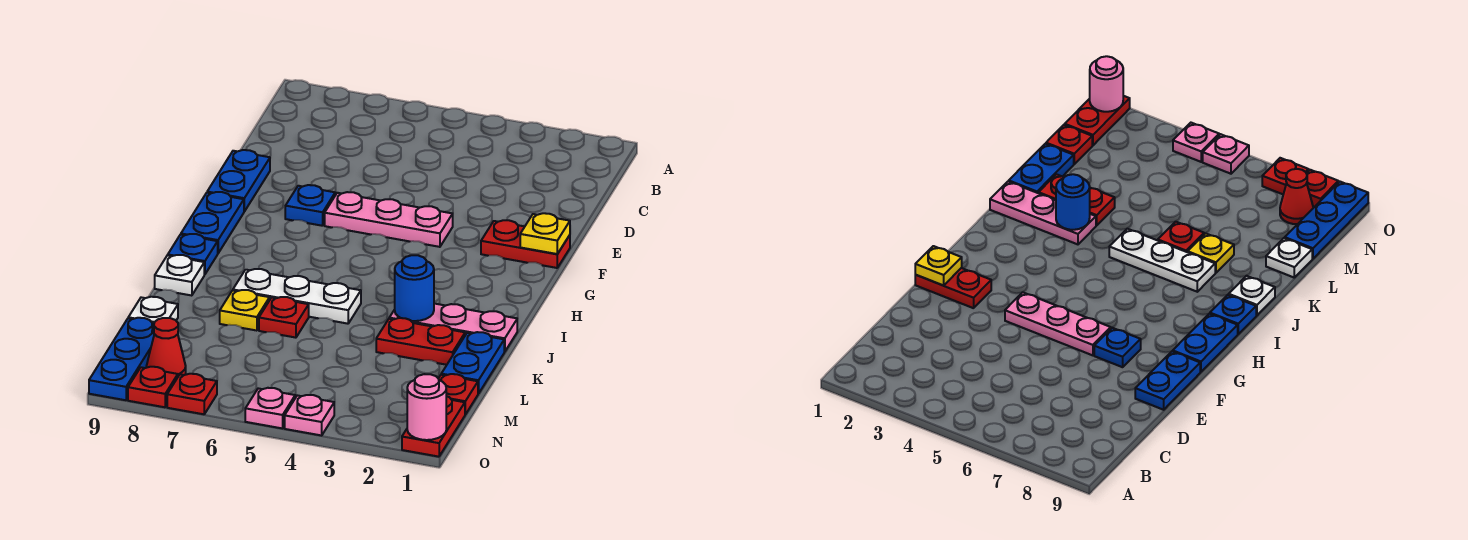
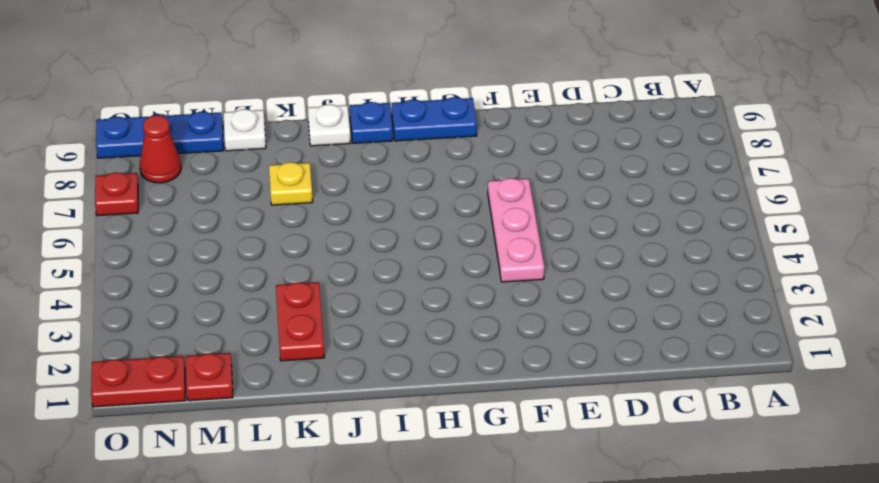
none -> blue plate E9:F9 level 1
none -> red plate F1:F2 level 1
none -> blue plate F7 level 1

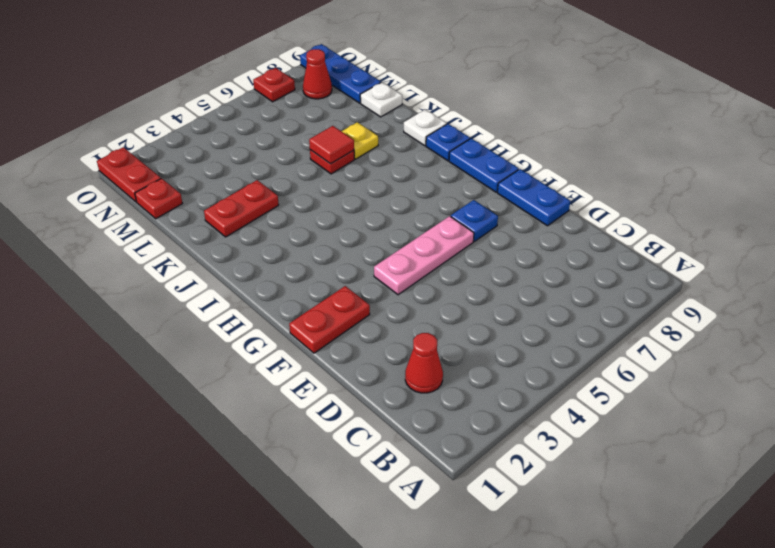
red cone C2 level 1 -> none
red tile K6 level 2 -> none
none -> pink plate J1:J3 level 1
none -> white plate J5:J7 level 1
none -> blue plate K1:L1 level 1

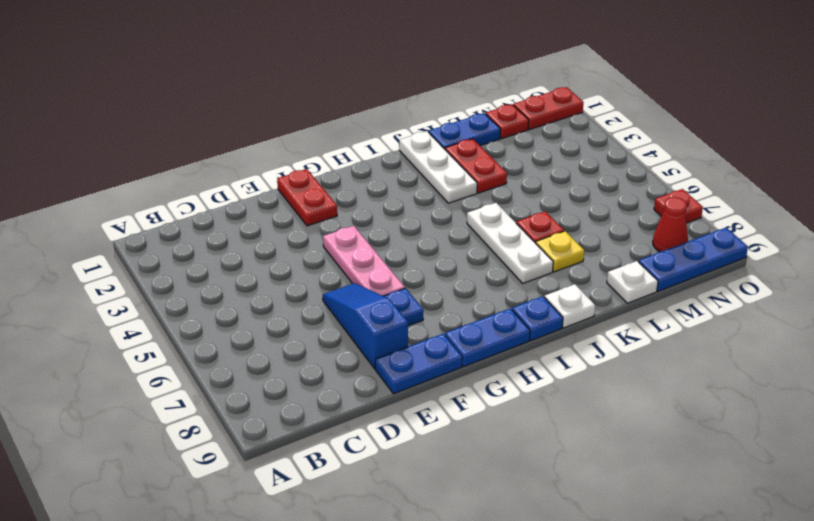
blue slope E6:E8 level 1 top 8 -> none
white plate J1:J3 level 1 -> pink plate J1:J3 level 1
none -> pink plate O4 level 1
none -> pink plate O5 level 1
none -> red plate O8 level 1

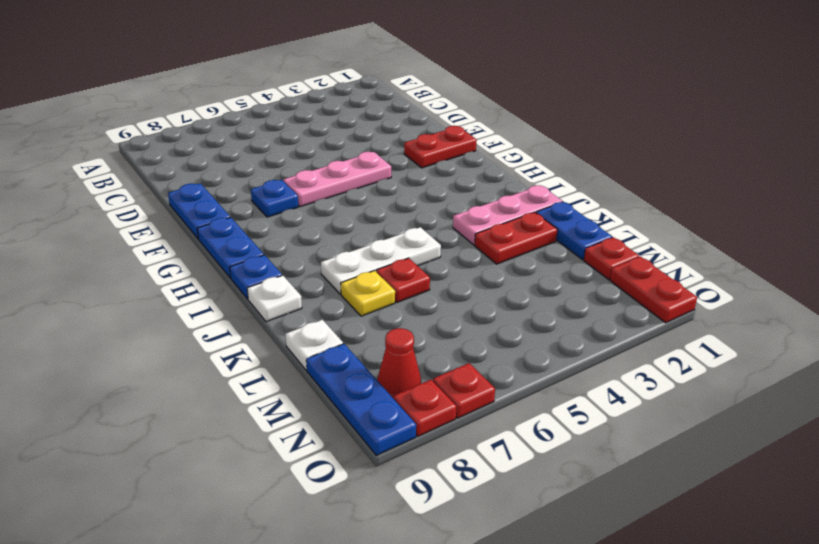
none -> pink plate O4 level 1
none -> pink plate O5 level 1
none -> yellow plate F1 level 2

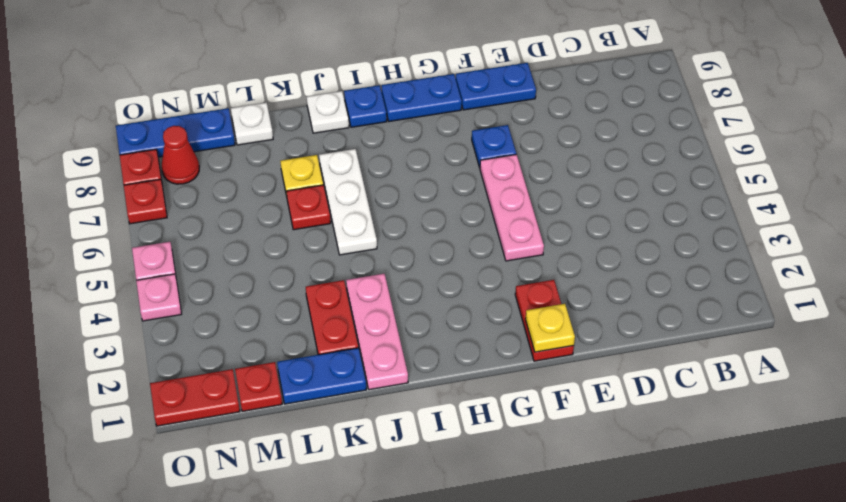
none -> blue round brick J3 level 2
none -> pink round brick O1 level 2

